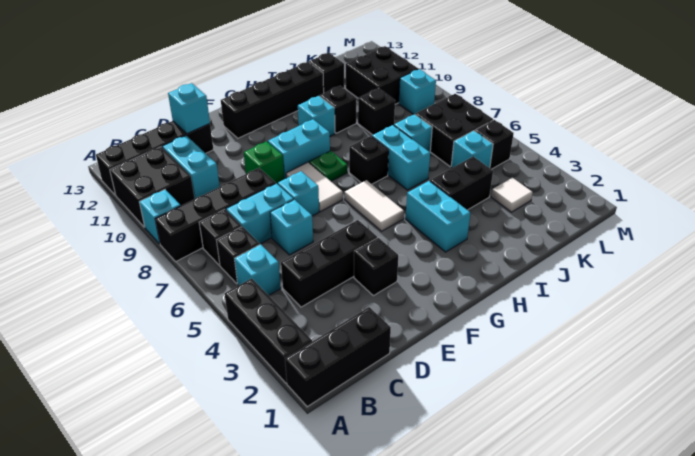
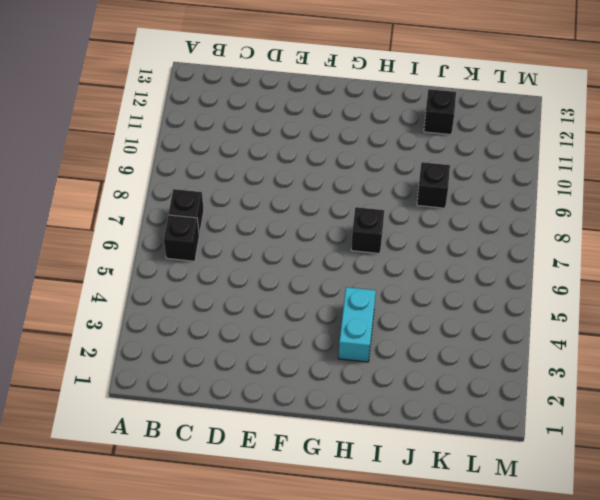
none -> black brick A1:C1 level 1
none -> black brick A2:A4 level 1
none -> black brick A8:D8 level 1
none -> cyan brick A9 level 1

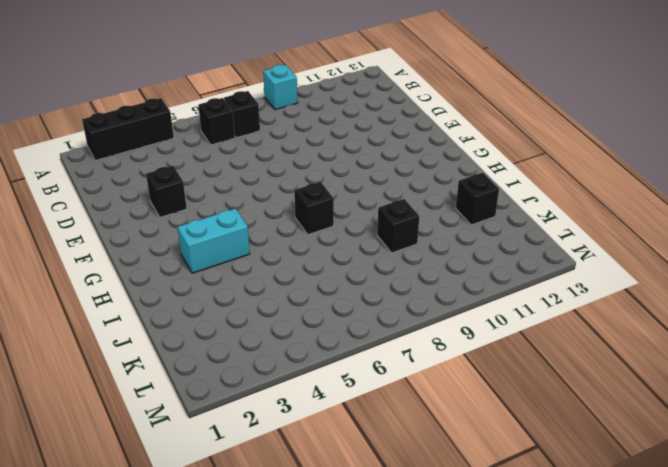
none -> black brick A1:C1 level 1
none -> black brick A8:D8 level 1
none -> black brick A10:B11 level 1
none -> black brick A12:D12 level 1

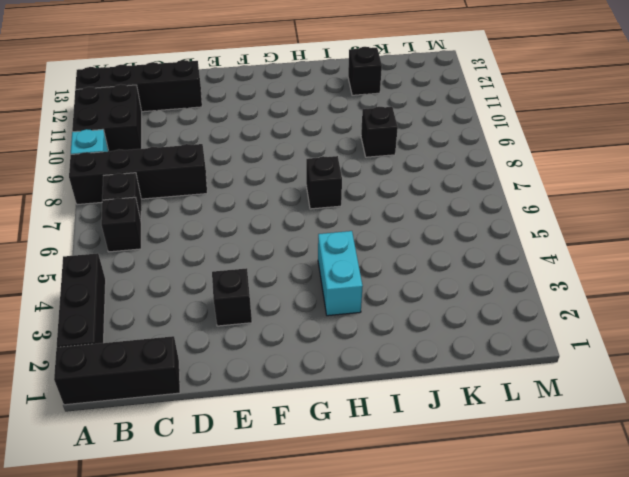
none -> cyan brick B5 level 1
none -> black brick C4:E4 level 1
none -> cyan brick C7:D7 level 1
none -> cyan brick C10:C11 level 1

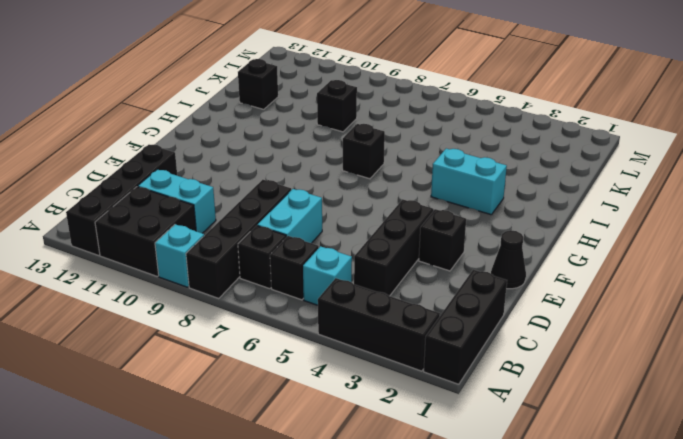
black cone E1 level 1 -> none
none -> cyan brick D6 level 1
none -> cyan brick E7 level 1
none -> green brick E9 level 1
none -> white tile F7:F8 level 1

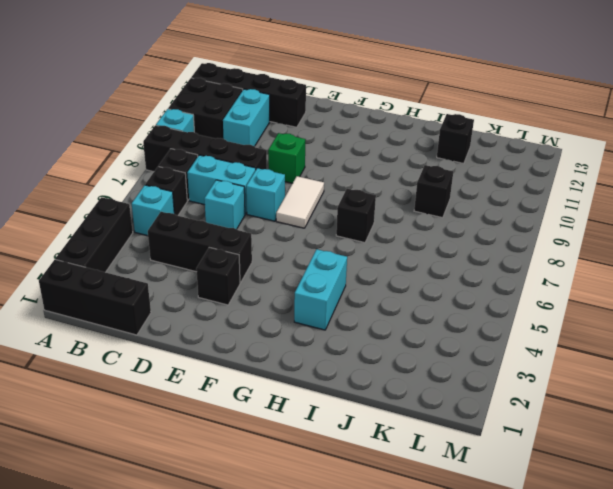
none -> cyan brick F9:G9 level 1
none -> black brick F12:I12 level 1
none -> white tile G5:G6 level 1
none -> green plate G8 level 1

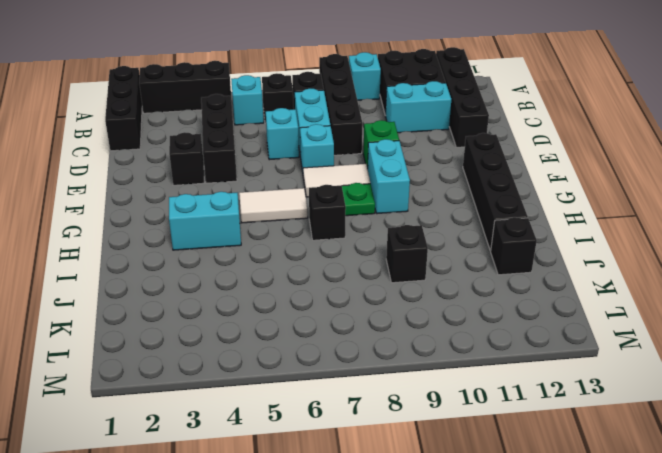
none -> cyan brick H10 level 1
none -> black brick I4:J4 level 1
none -> cyan brick I6:I7 level 1
none -> black brick I10 level 1

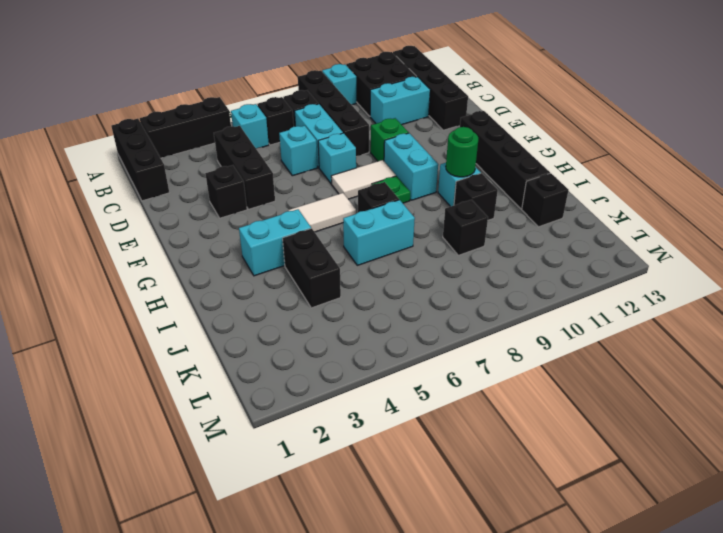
green round brick H10 level 2 -> none
none -> cyan brick J7 level 1
none -> white tile K3 level 1
none -> cyan brick K5 level 1
none -> black brick K6:L7 level 1

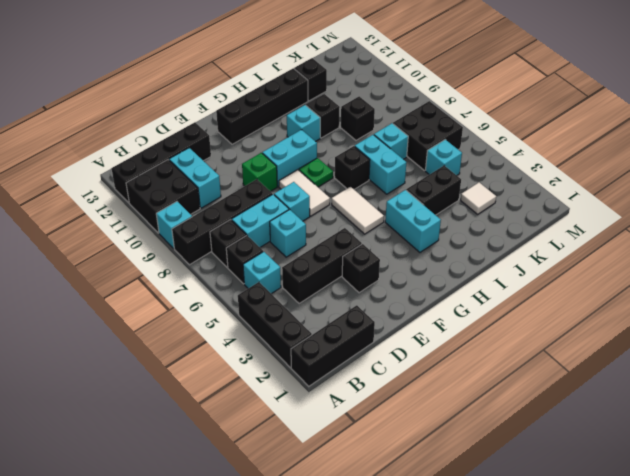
none -> black brick K10:L11 level 1
none -> black brick L5 level 1
none -> cyan brick L9 level 1
none -> cyan brick D12 level 2

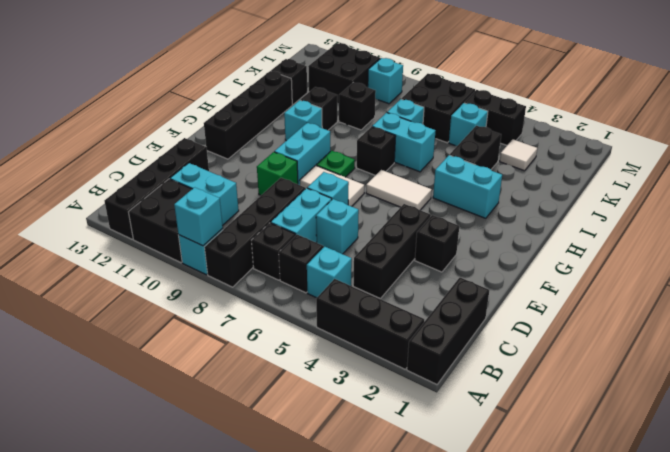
cyan brick A9 level 2 -> cyan brick D12 level 2
black brick L4:L5 level 1 -> black brick L5 level 1

